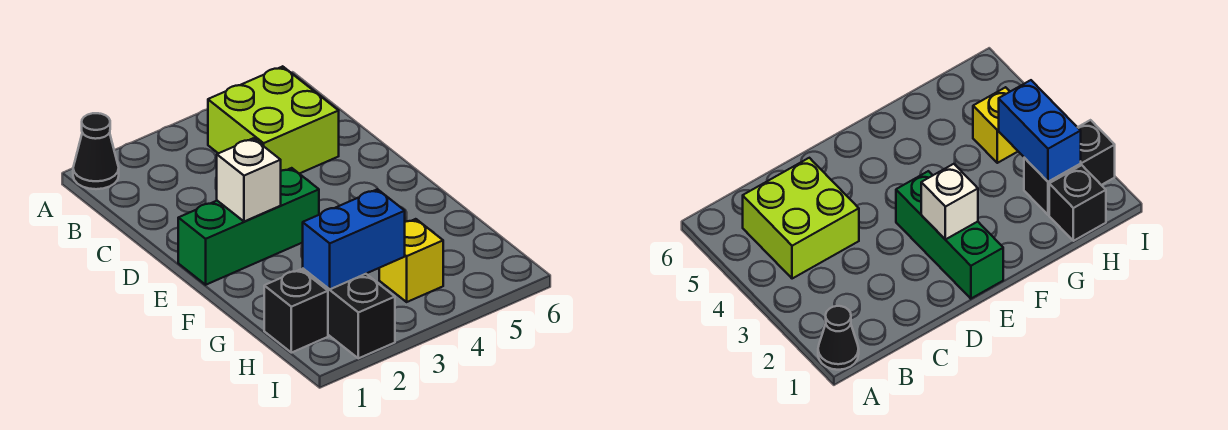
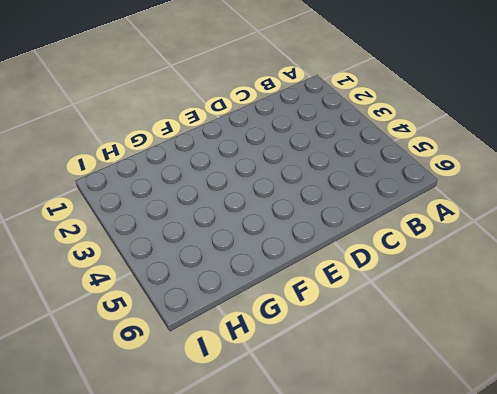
none -> black cone A1 level 1
none -> lime brick B4:C5 level 1

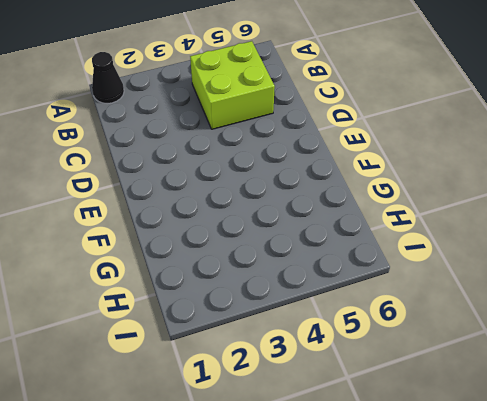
none -> green brick E1:E3 level 1
none -> black brick H1 level 1

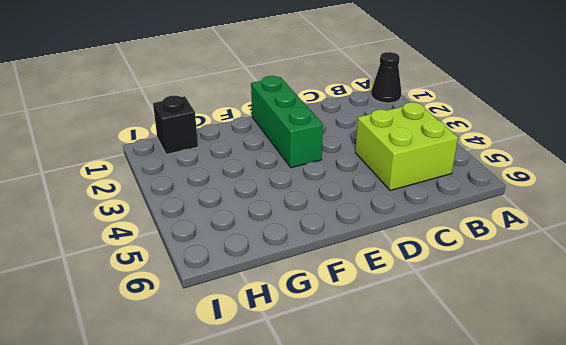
none -> black brick H2:I2 level 1
none -> yellow brick H4 level 1

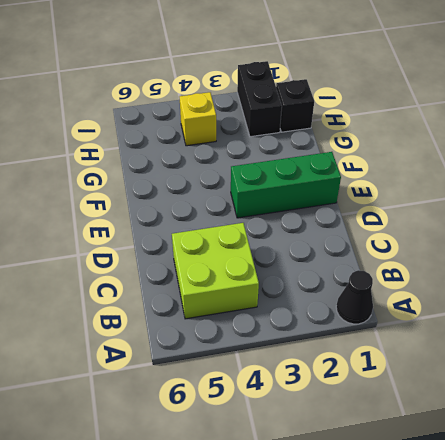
none -> white brick E2 level 2
none -> blue brick H2:H3 level 2

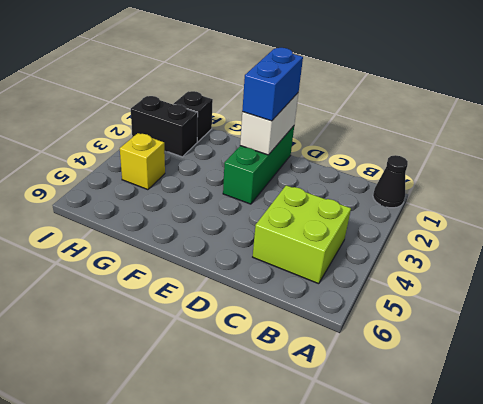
white brick E1:E2 level 2 -> white brick E2 level 2
blue brick E1:E2 level 3 -> blue brick H2:H3 level 2

